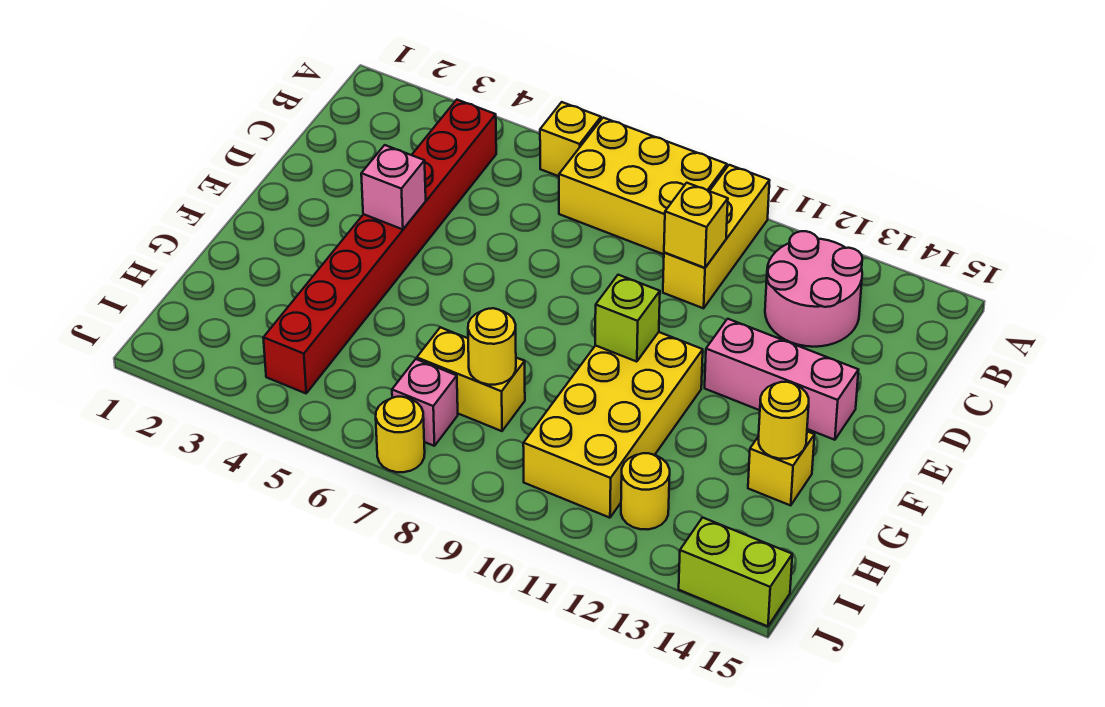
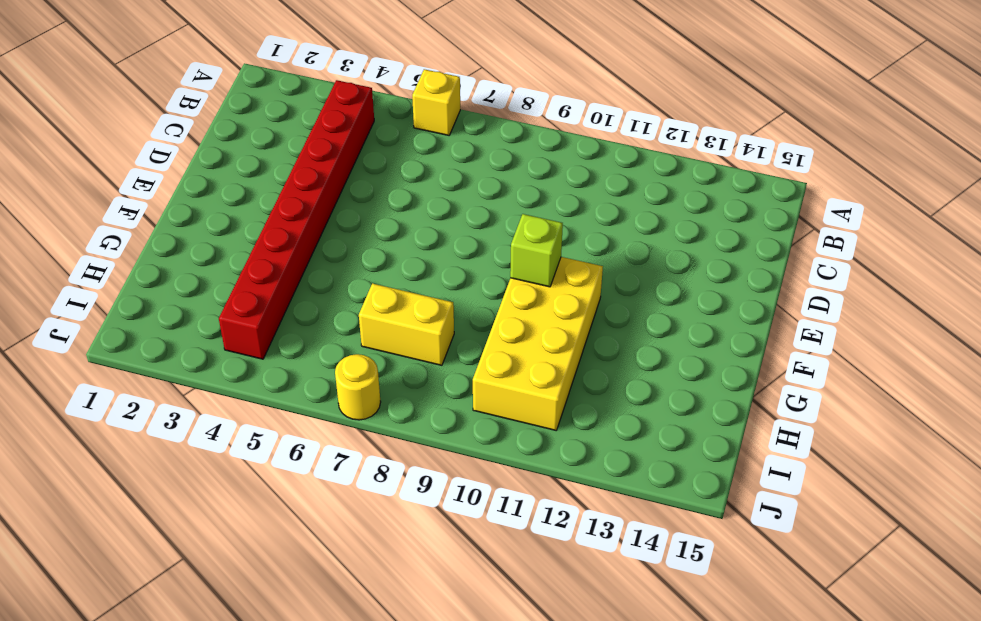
none -> yellow brick A7:B9 level 1
none -> yellow brick A10:C10 level 1
none -> pink round brick B12:C13 level 1

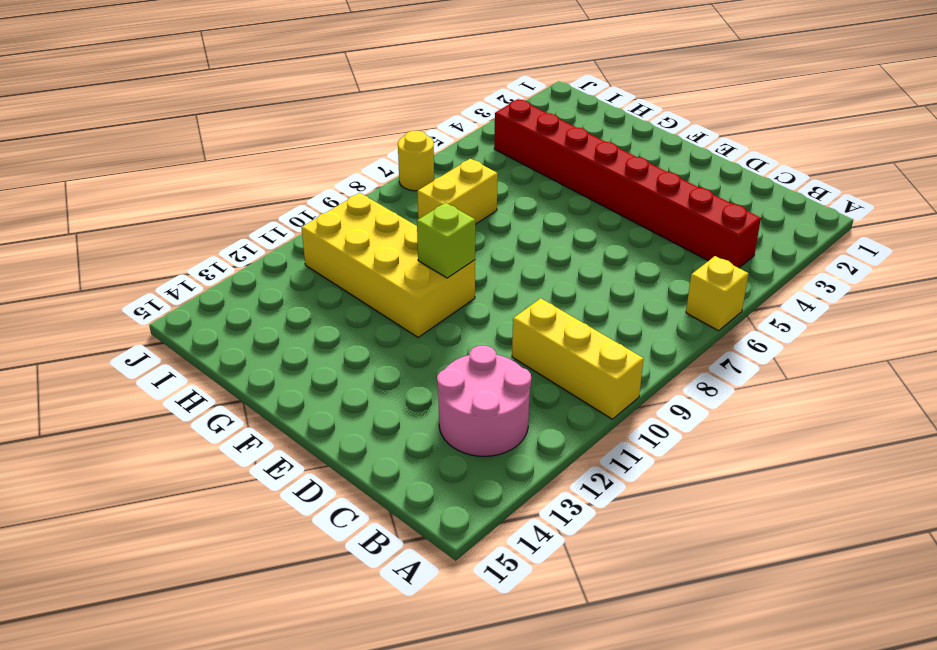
none -> yellow brick A7:B9 level 1
none -> pink brick E12:E14 level 1
none -> yellow brick G14 level 1

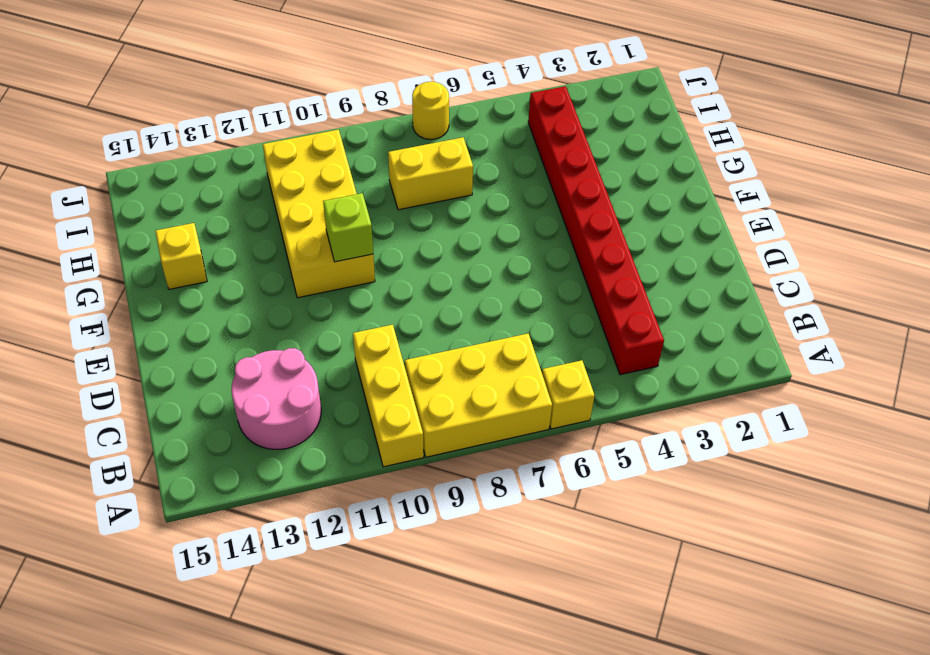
none -> pink brick E12:E14 level 1
none -> pink brick I7 level 1
none -> yellow round brick I12 level 1

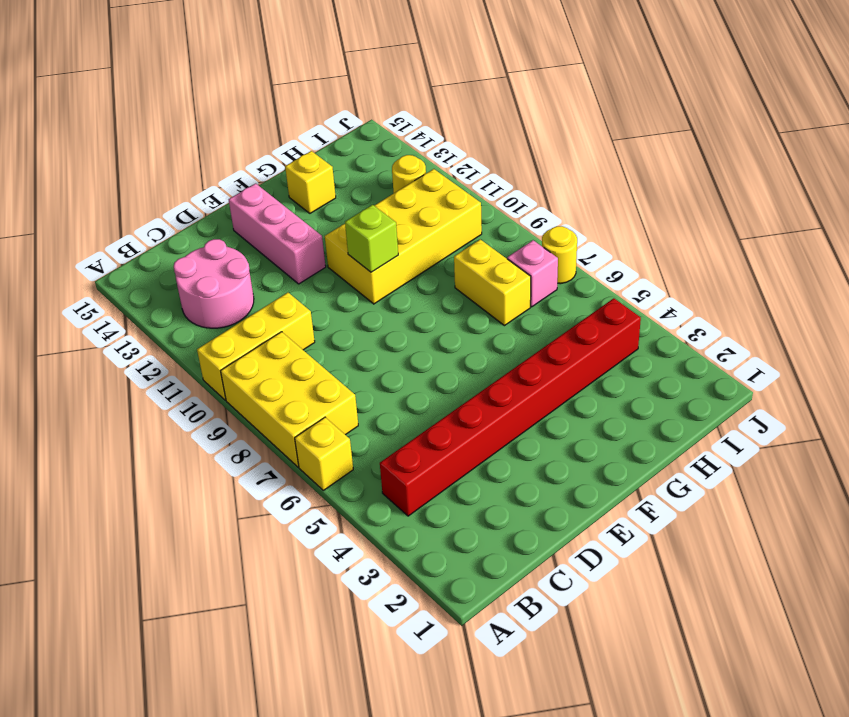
none -> lime brick J14:J15 level 1
none -> yellow brick C10 level 2
none -> pink brick E4 level 2

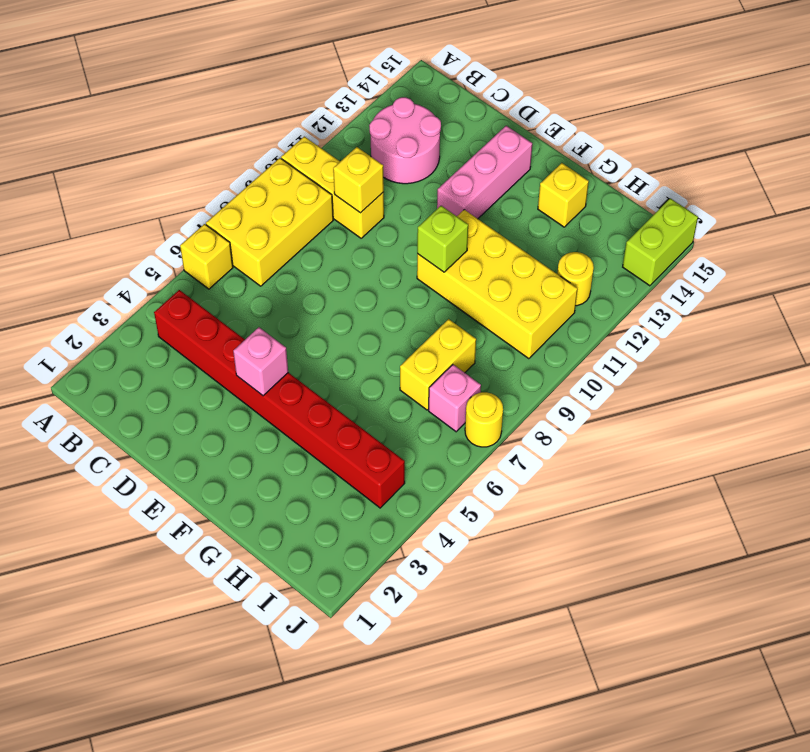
none -> yellow round brick G14 level 2
none -> yellow round brick H8 level 2

